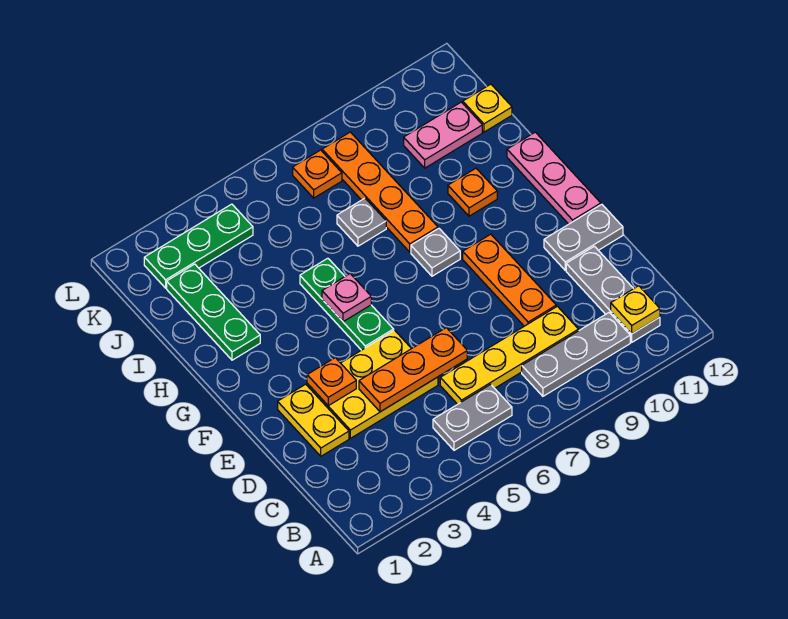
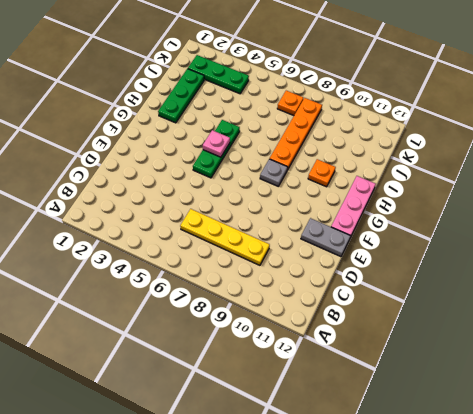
none -> grey plate B5:B6 level 1
none -> grey plate B8:B10 level 1
none -> grey plate B11:D11 level 1

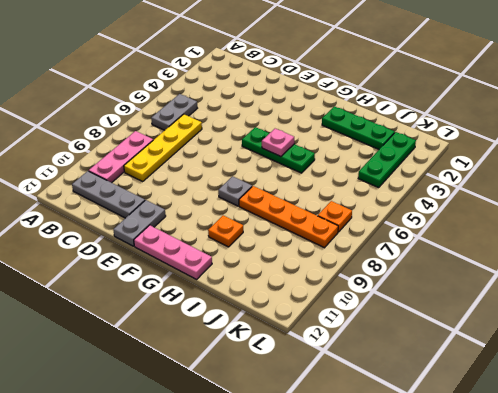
pink plate B8:B10 level 1 -> grey plate B8:B10 level 1
none -> yellow plate D2:E2 level 1
none -> yellow plate D3:E5 level 1
none -> orange plate D9:F9 level 1

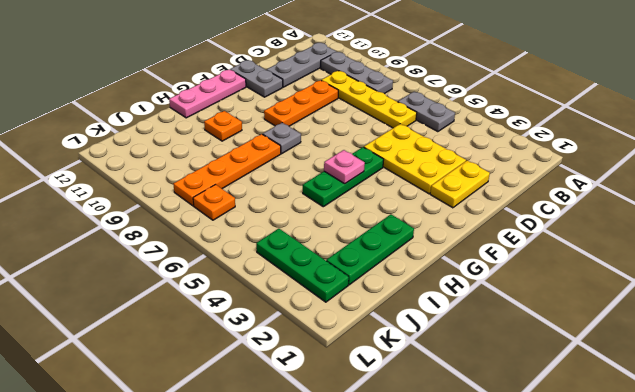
none -> grey plate I7 level 1
none -> pink plate J10:J11 level 1
none -> yellow plate J12 level 1

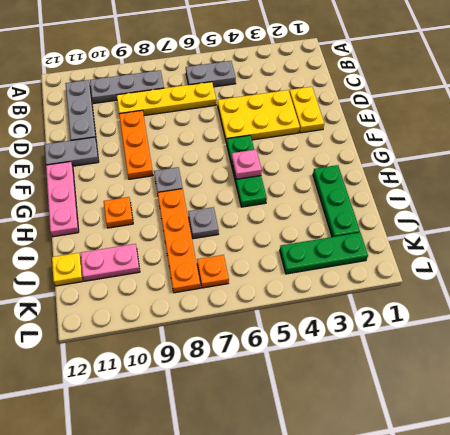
none -> yellow plate B11 level 2
none -> orange plate D4:D6 level 2
none -> orange plate E3 level 2

